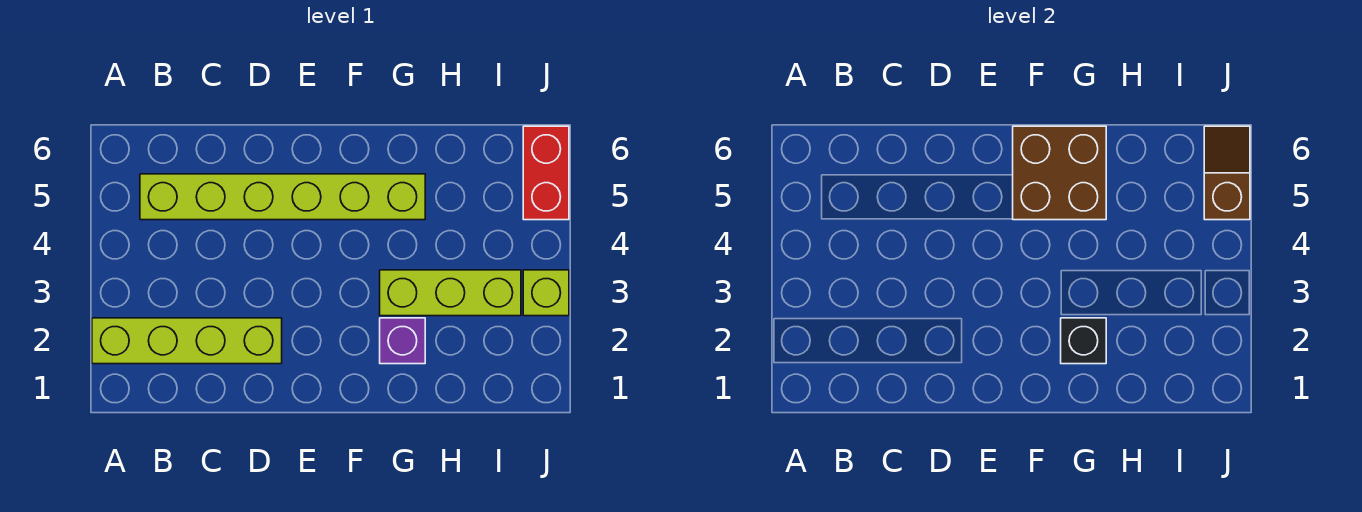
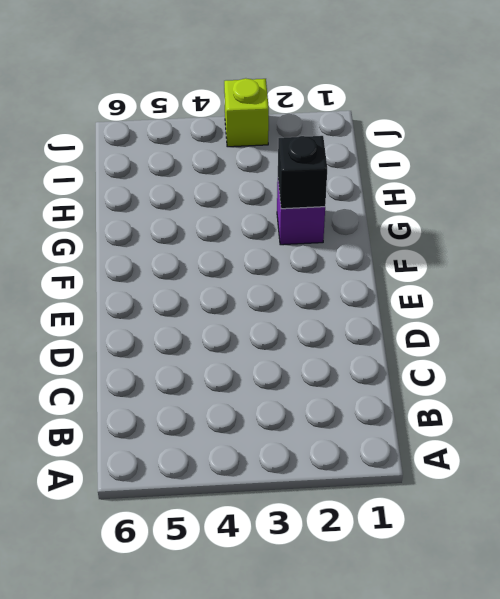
none -> lime brick A2:D2 level 1
none -> lime brick B5:G5 level 1

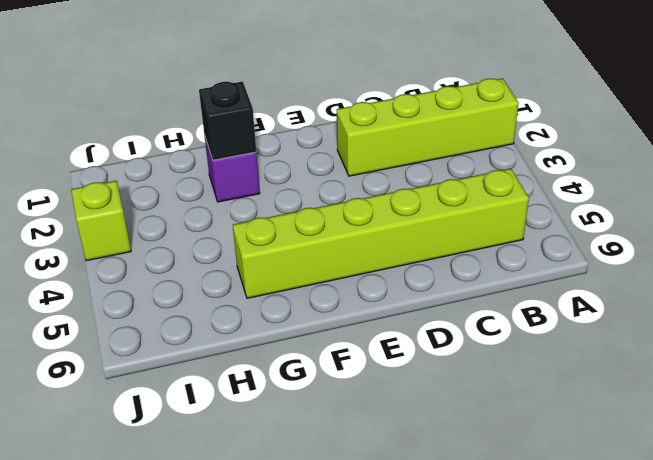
none -> lime brick G3:I3 level 1
none -> red brick J5:J6 level 1

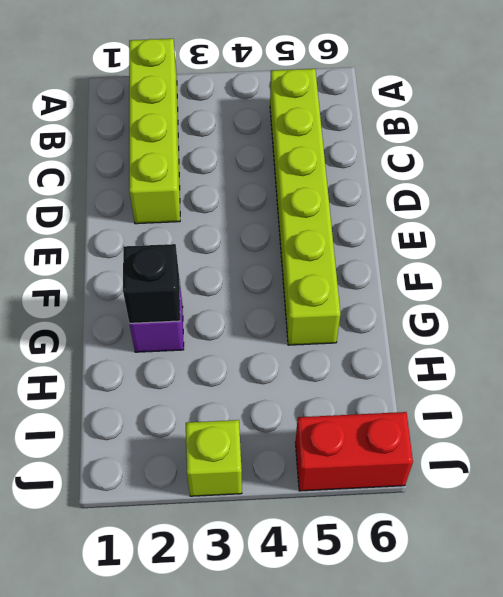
none -> lime brick G3:I3 level 1
none -> brown brick F5:G6 level 2

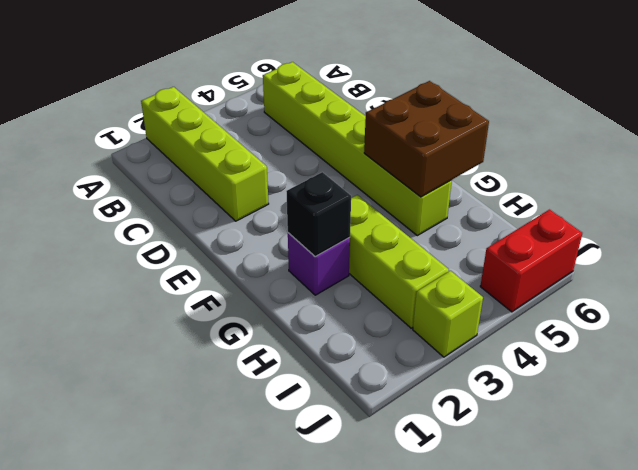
none -> brown slope J5:J6 level 2 top 5

